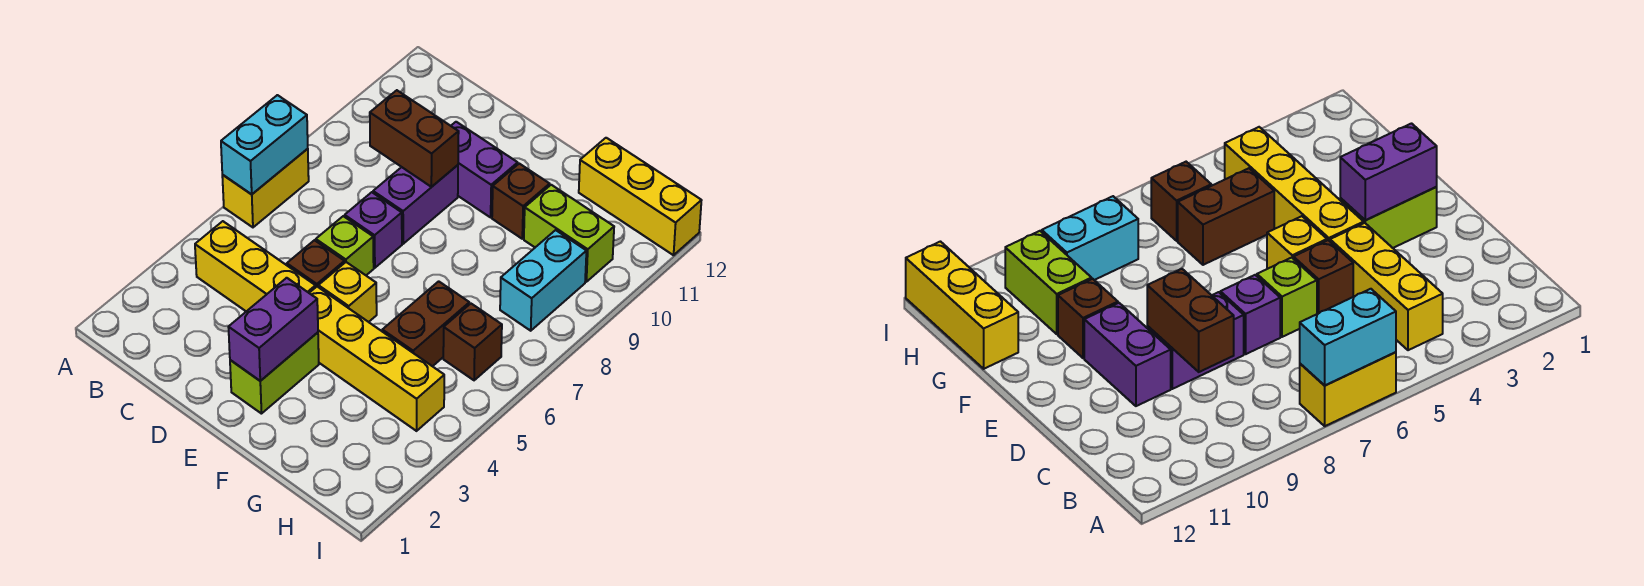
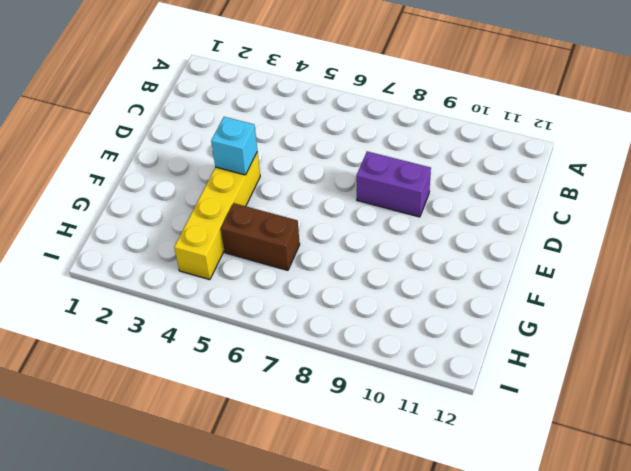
cyan brick E4 level 2 -> none
none -> yellow brick A6:A7 level 1
none -> yellow brick B4:D4 level 1
none -> brown brick D5 level 1

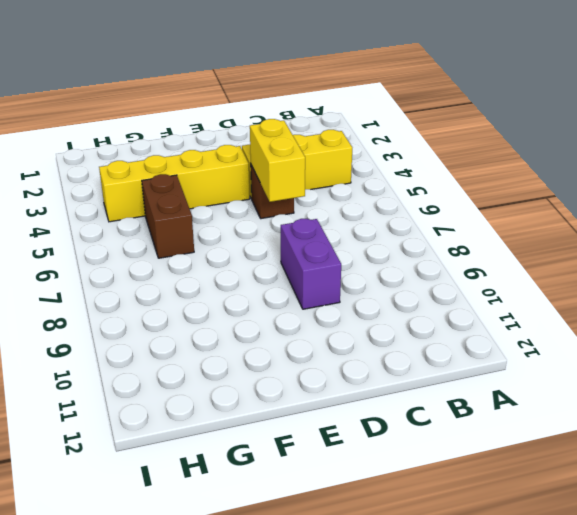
yellow brick D5:D6 level 2 -> yellow brick A6:A7 level 1
none -> lime brick D6 level 1
none -> purple brick D7 level 1
none -> purple brick D10:E10 level 1

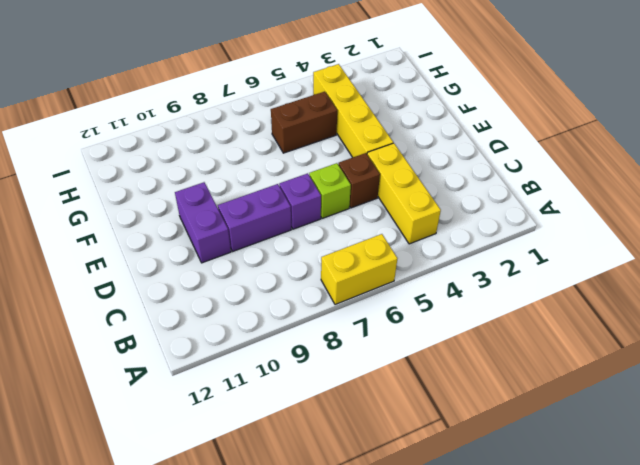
none -> lime brick E2:E3 level 1
none -> yellow brick E5 level 1
none -> brown brick F10 level 1

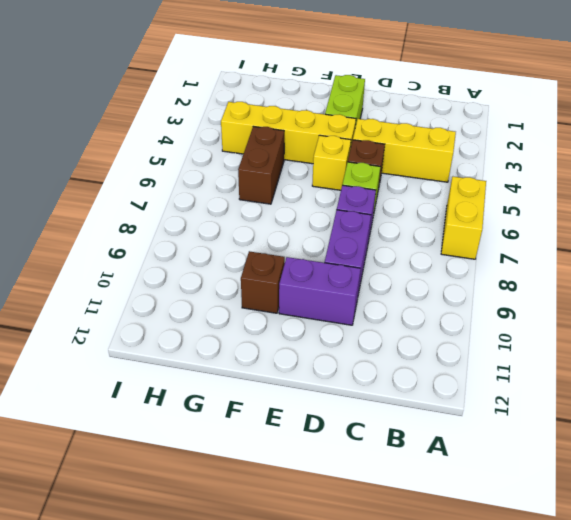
none -> lime brick G10:H10 level 1
none -> yellow brick G12:I12 level 1
none -> brown brick H6 level 1

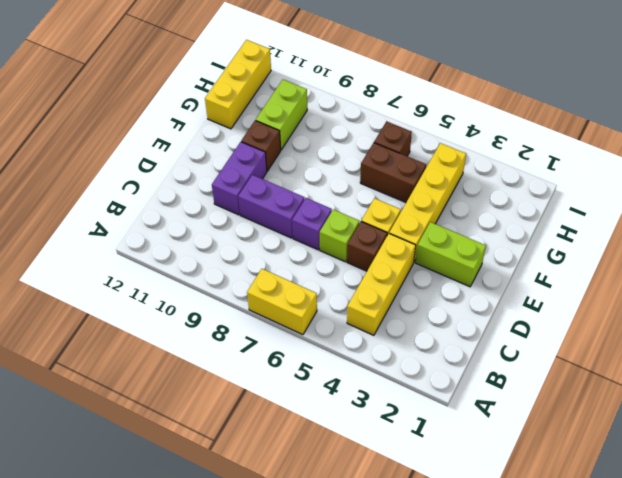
none -> cyan brick H8:H9 level 1
none -> cyan brick A6:A7 level 2
none -> brown brick C9:D9 level 2

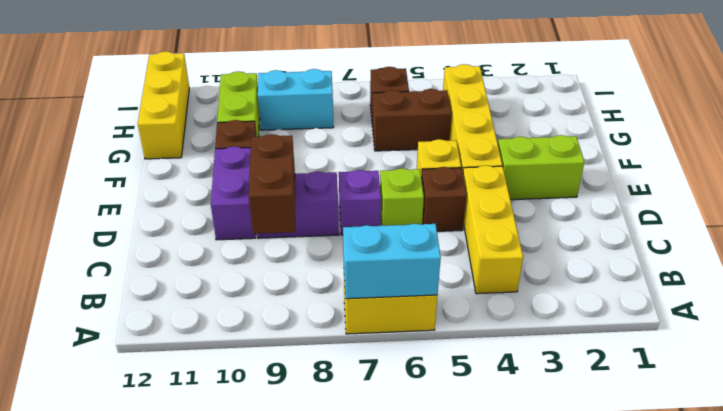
none -> purple brick E2:E3 level 2

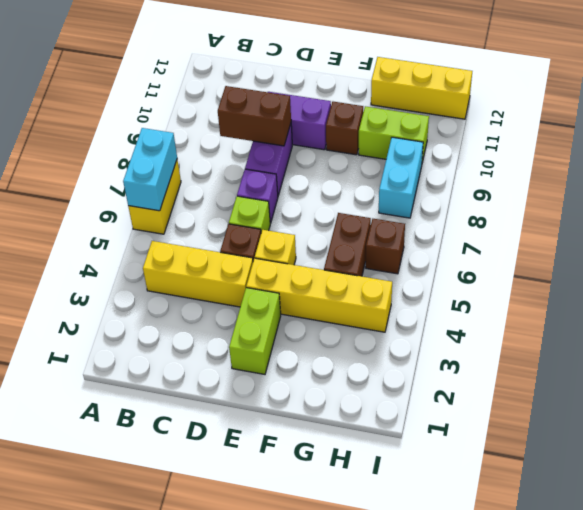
none -> purple brick E2:E3 level 2

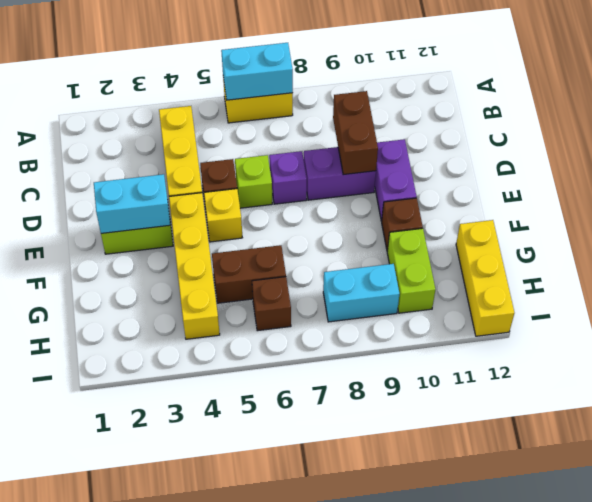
cyan brick E2:E3 level 2 -> purple brick E2:E3 level 2

